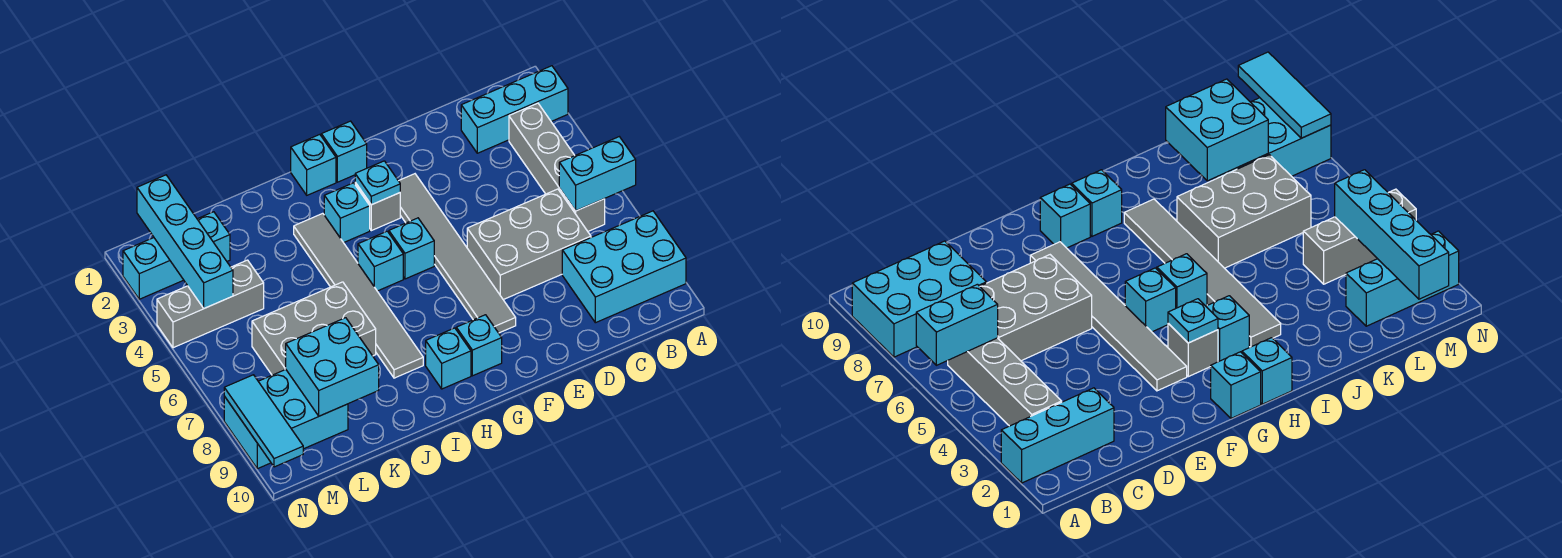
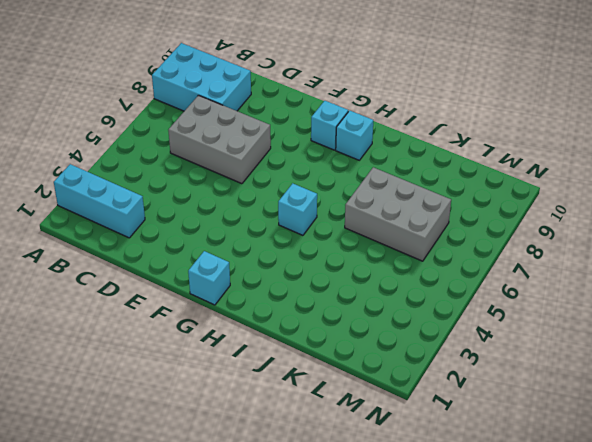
none -> grey brick B3:B6 level 1
none -> grey tile F3:F8 level 1
none -> grey brick G3 level 1

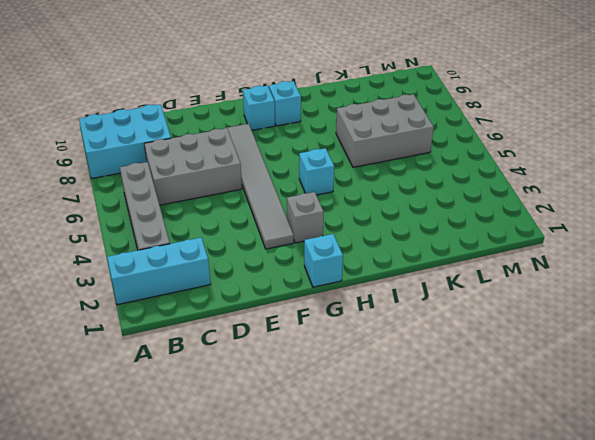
none -> cyan brick G5 level 1
none -> cyan brick H1 level 1
none -> cyan brick H3 level 1

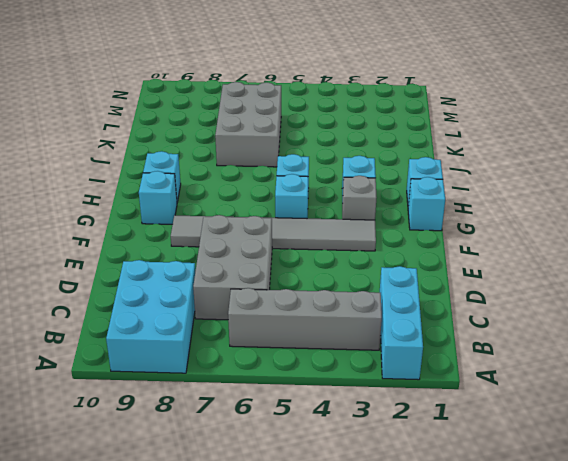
none -> grey tile I3:I8 level 1
none -> cyan brick L2:N2 level 1
none -> grey brick L4:N4 level 1

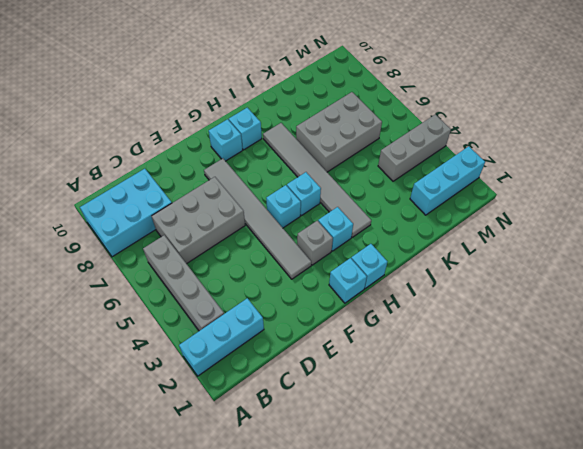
none -> cyan brick L8:N9 level 1
none -> cyan brick A6:B6 level 2
none -> cyan plate G3 level 2

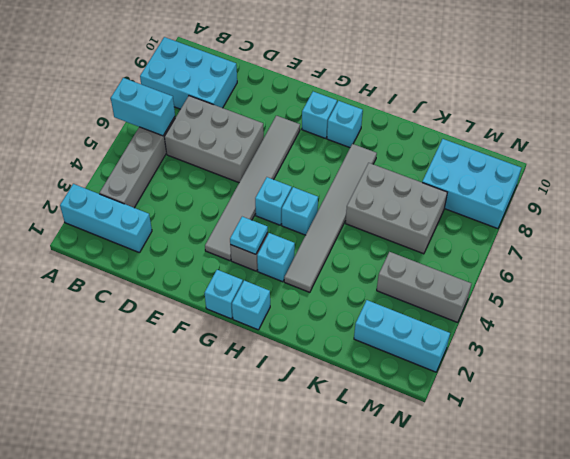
none -> cyan brick K8:L9 level 2
none -> cyan brick M1:M4 level 2
none -> cyan tile N8:N10 level 2

